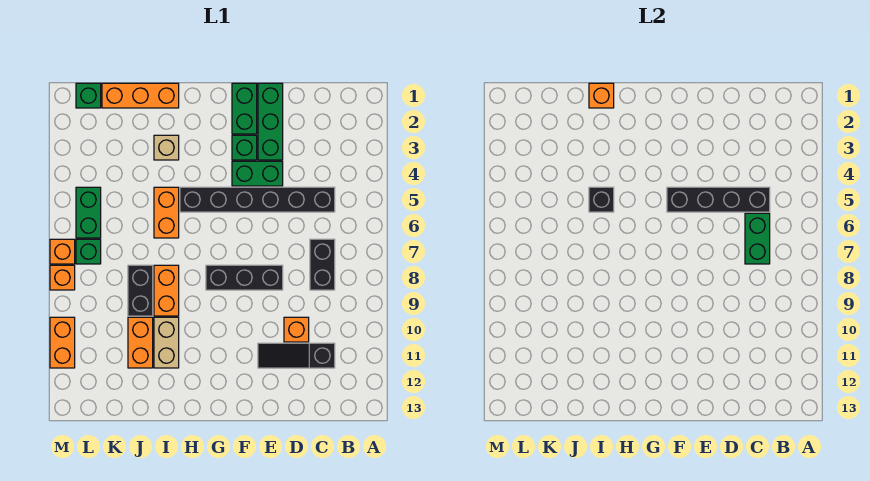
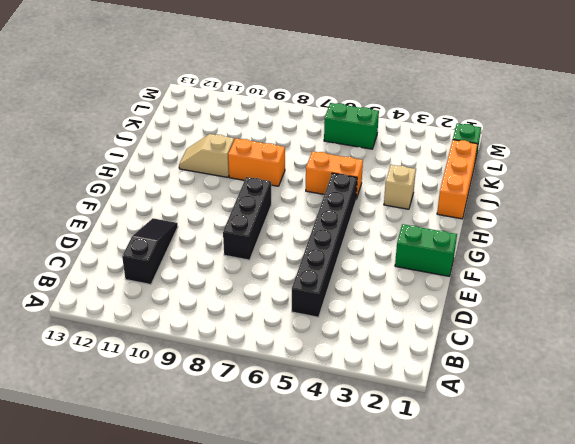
tan slope I10:I11 level 1 top 10 -> tan brick I10:I11 level 1
none -> black brick C7:C8 level 1
none -> orange brick D10 level 1
none -> green brick E1:E3 level 1

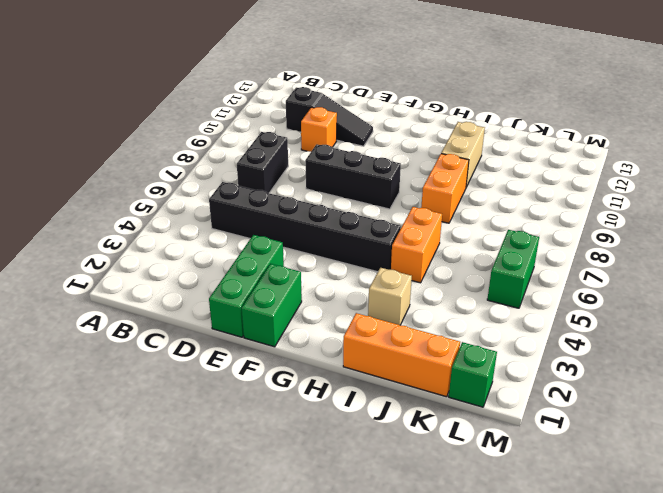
none -> green brick E4:F4 level 1
none -> green brick F3 level 1
none -> black brick J8:J9 level 1

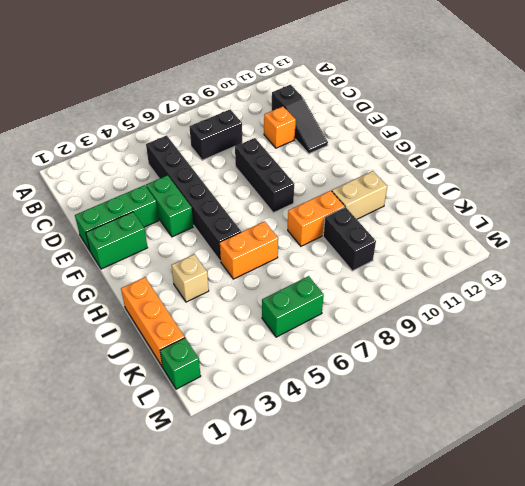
black brick J9:K9 level 1 -> black brick J8:J9 level 1
none -> green brick F3 level 1
none -> orange brick J10:J11 level 1
none -> green brick L7 level 1

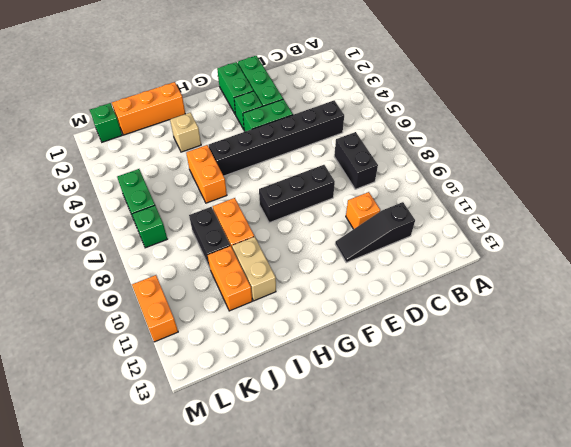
none -> orange brick M7 level 1
none -> orange brick M8 level 1
none -> black brick C5:F5 level 2

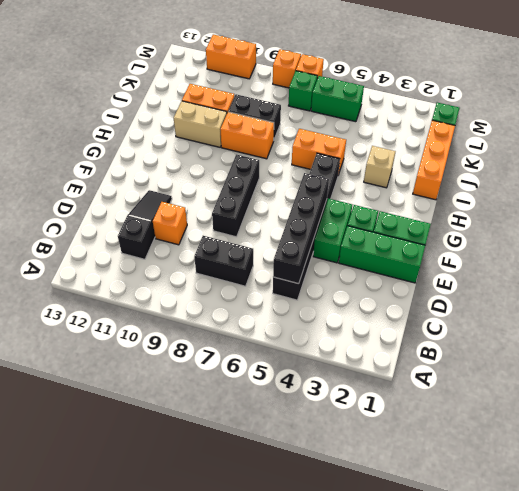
none -> green brick C6:C7 level 2
none -> orange brick I1 level 2
none -> black brick I5 level 2

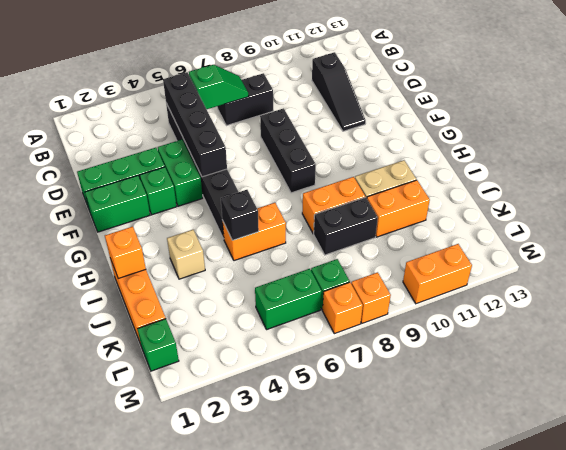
green slope C6:C7 level 2 top 6 -> green brick C6:C7 level 2
none -> orange brick D10 level 1

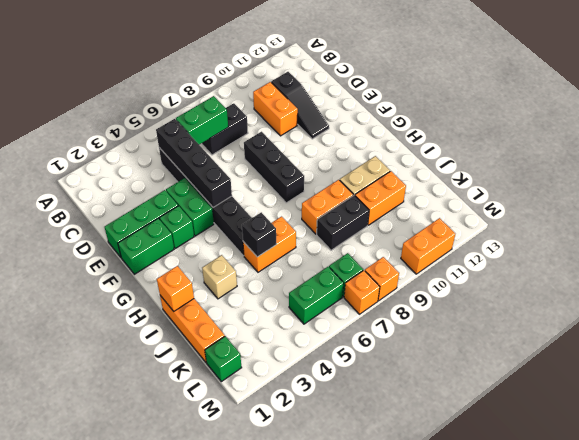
orange brick C10:D10 level 1 -> orange brick D10 level 1

